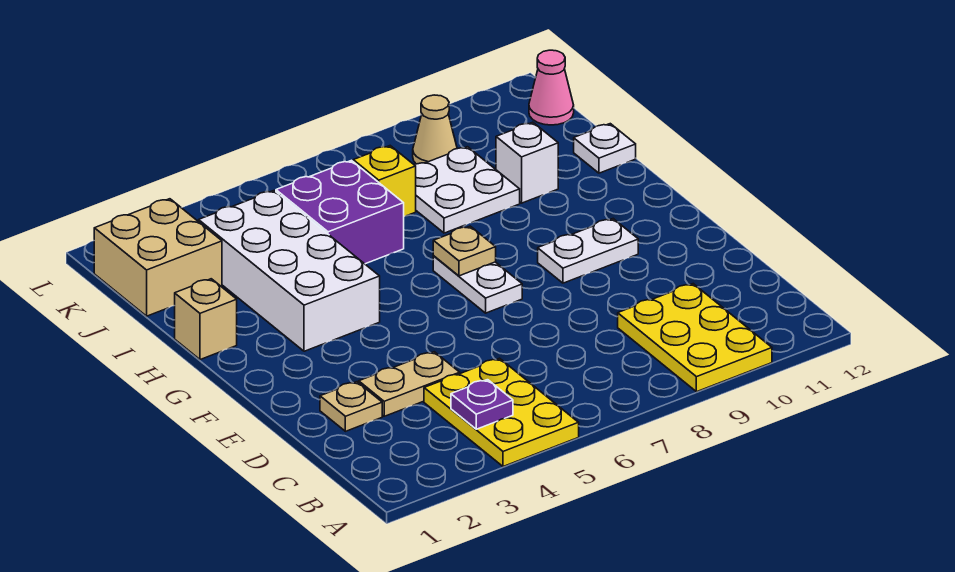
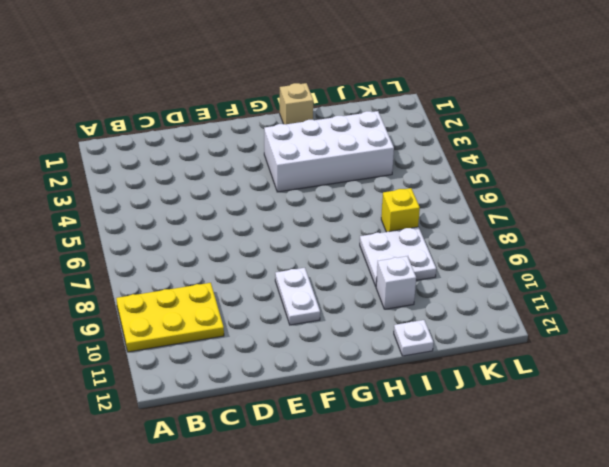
none -> yellow plate A4:C5 level 1
none -> tan plate D2 level 1
none -> tan plate D3:D4 level 1

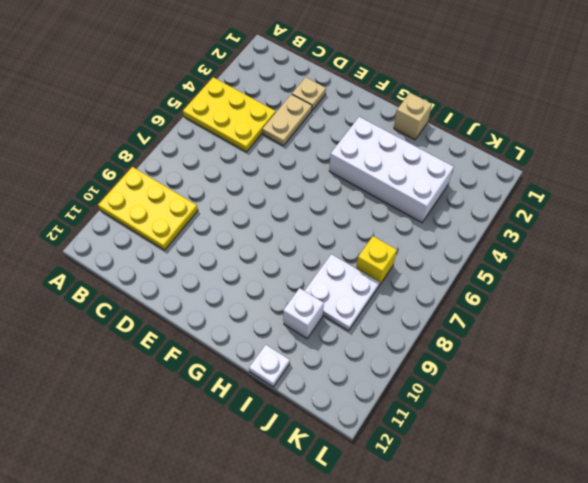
none -> white plate F7:G7 level 1
none -> white plate F9:F10 level 1
none -> purple brick I5:J6 level 1

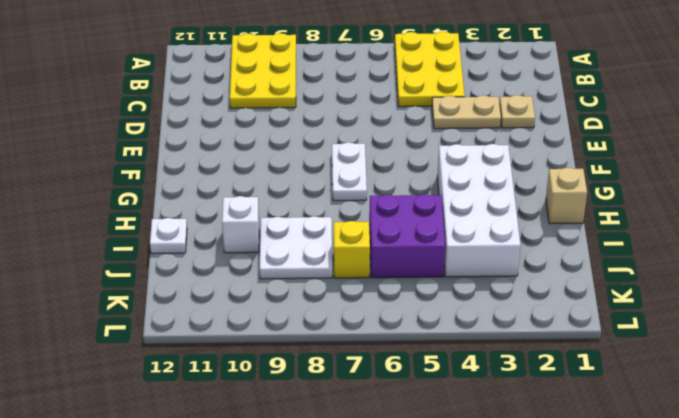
none -> white plate F9:F10 level 1
none -> tan brick J1:K2 level 1
none -> tan cone K9 level 1

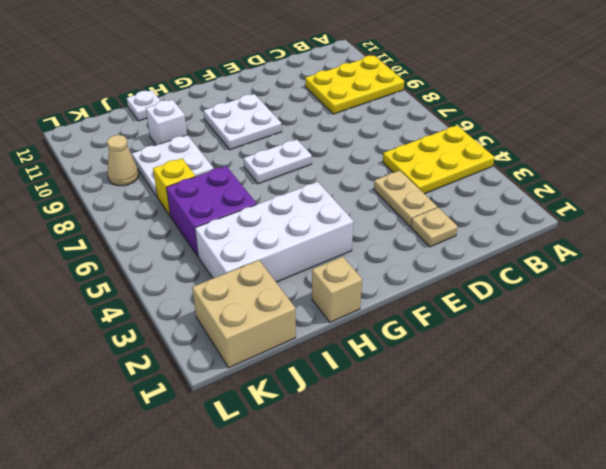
white plate F9:G10 level 1 -> white plate F9:F10 level 1
none -> pink cone K12 level 1
none -> purple plate B4 level 2
none -> tan plate G7 level 2

